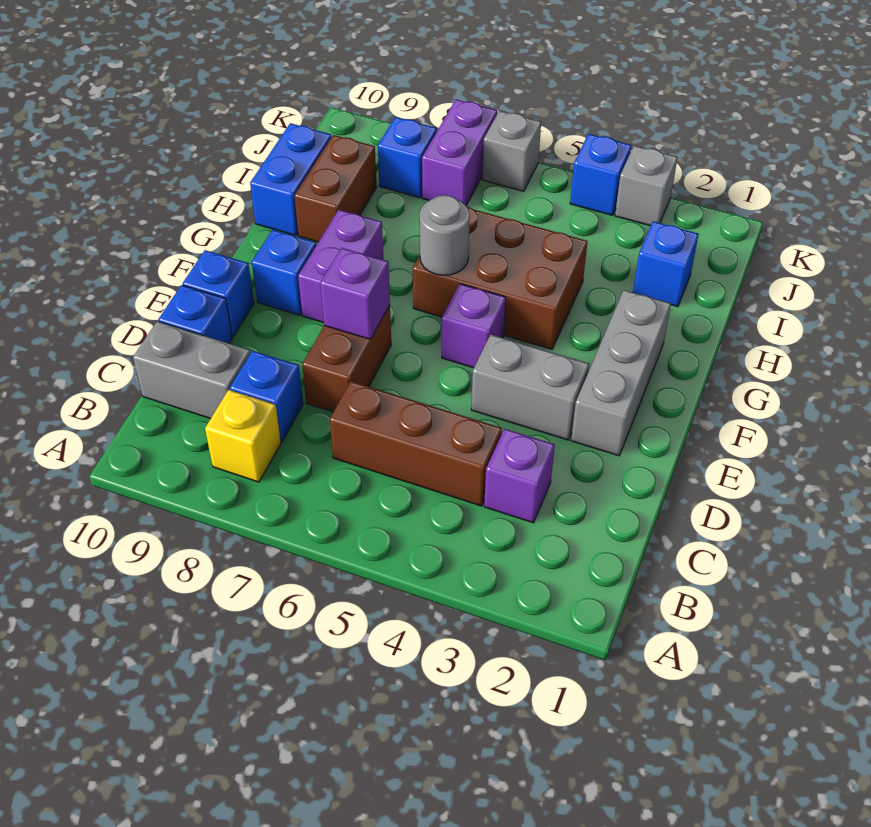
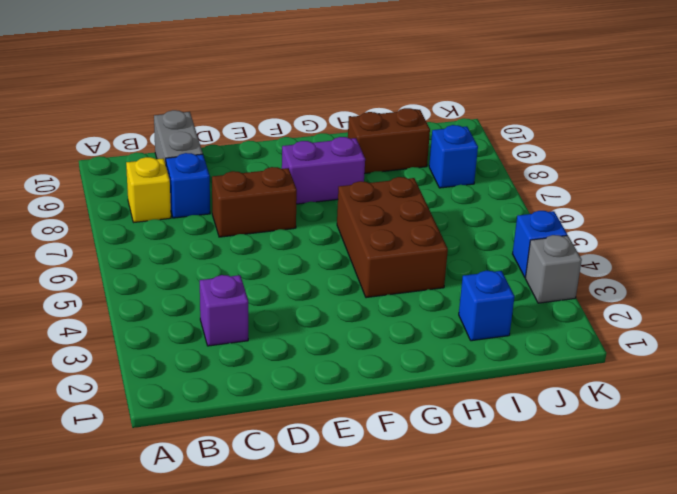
none -> brown brick C4:C6 level 1
none -> blue brick D10 level 1
none -> grey brick E2:G2 level 1

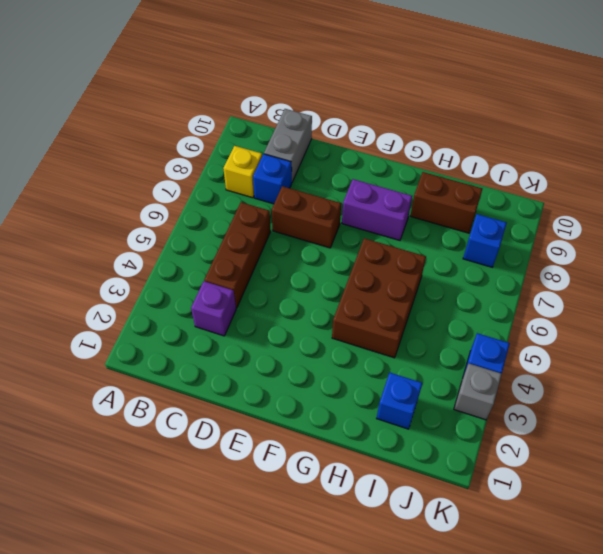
none -> blue brick D10 level 1
none -> grey brick E2:G2 level 1
none -> grey brick E3:E4 level 1

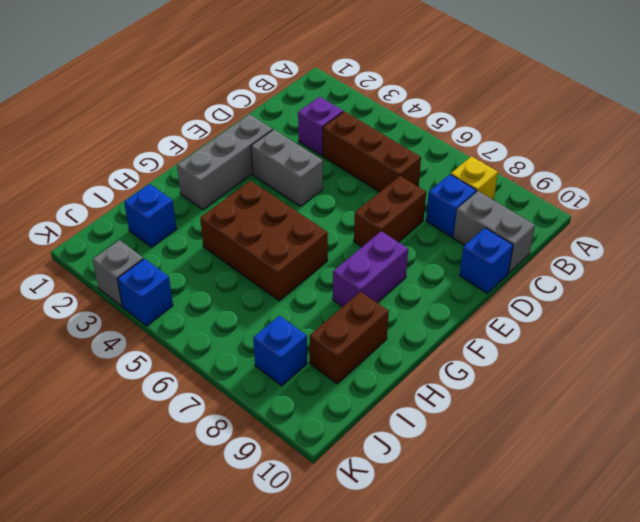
none -> blue brick E10 level 1
none -> purple brick F5 level 1
none -> blue brick F9 level 1

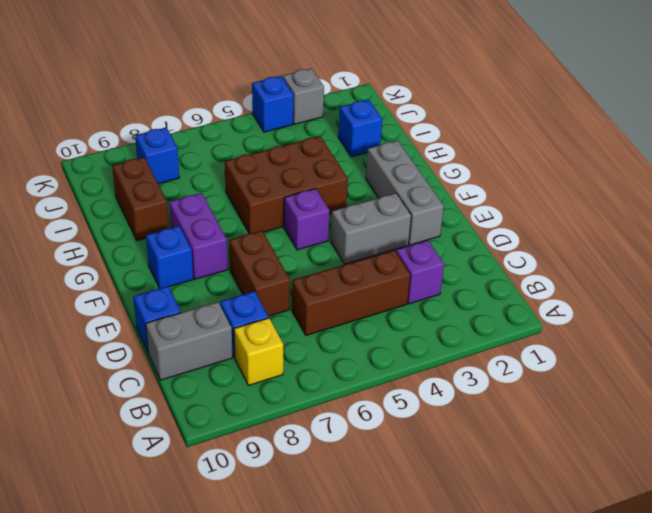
none -> blue brick E10 level 1
none -> blue brick H10:I10 level 1
none -> purple brick J7:K7 level 1

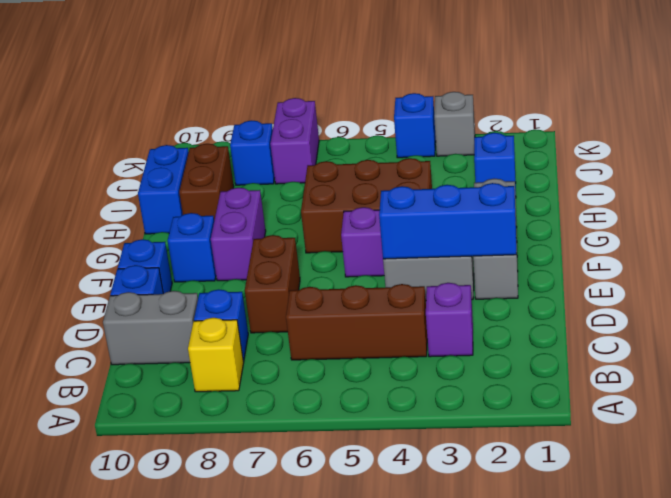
blue brick E2:E4 level 2 -> none
none -> grey brick K6 level 1
none -> purple brick E7 level 2
none -> grey round brick G6 level 2

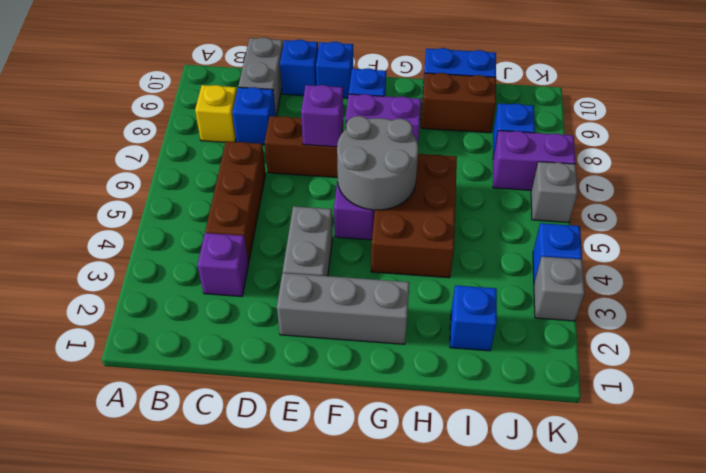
grey round brick F5:G6 level 2 -> grey round brick G6 level 2

